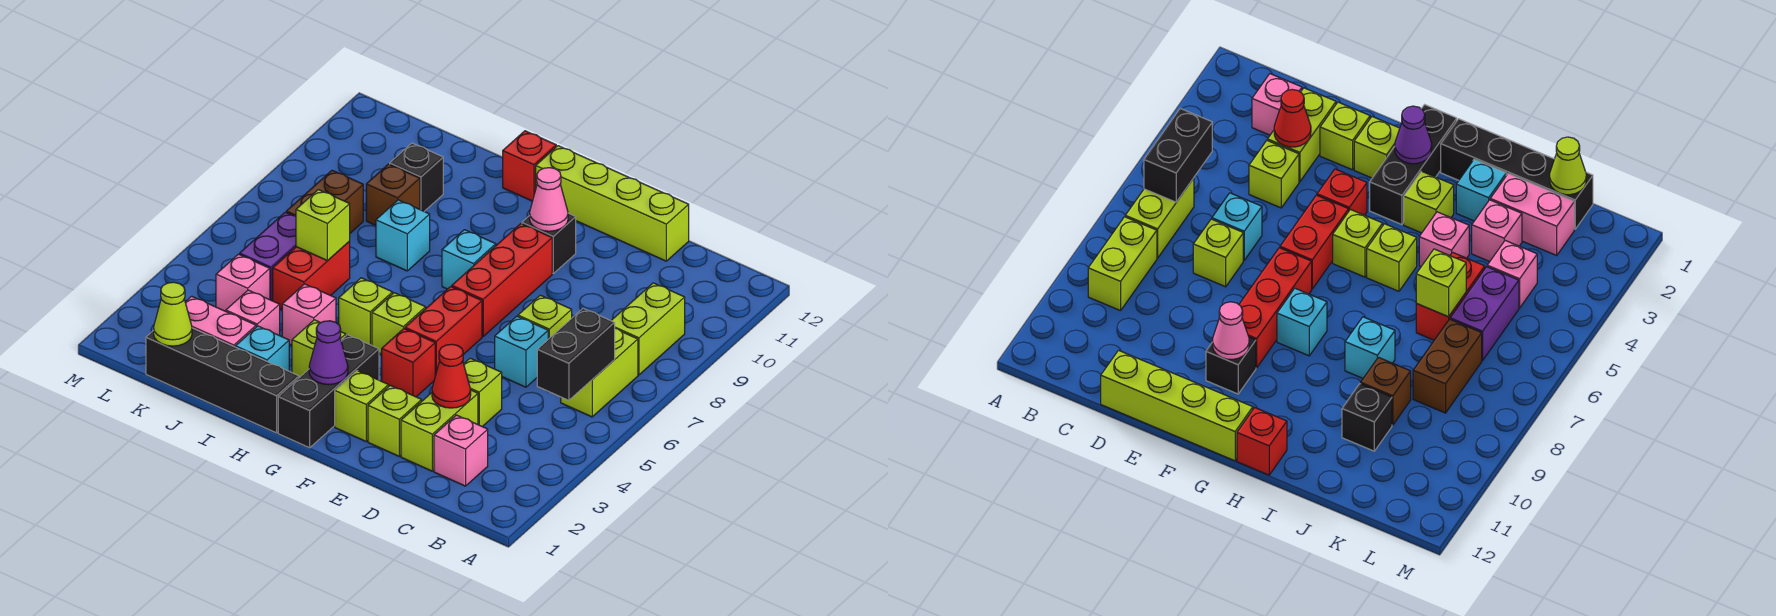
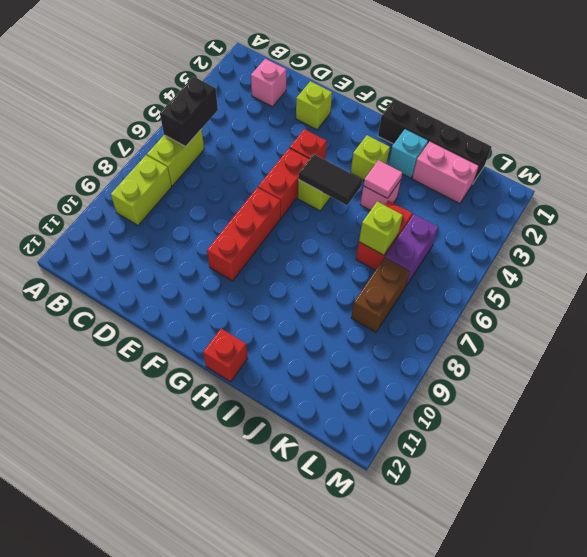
black tile G5:H5 level 2 -> none
pink tile I4 level 2 -> none
none -> lime brick D2:D3 level 1
none -> lime brick D4 level 1
none -> cyan brick D6 level 1
none -> lime brick D7 level 1

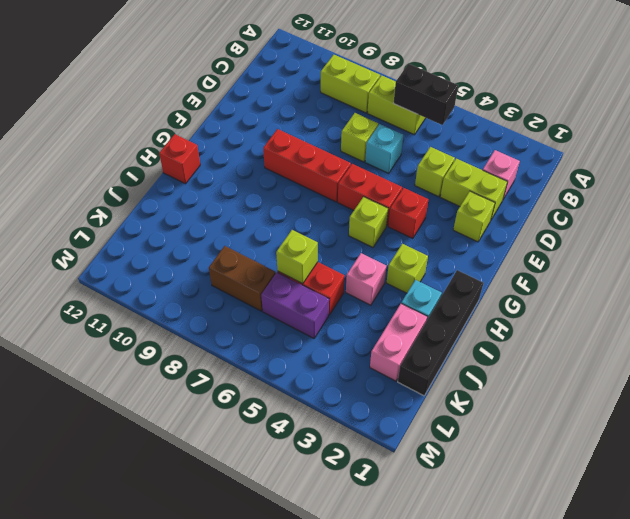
none -> lime brick D12:G12 level 1
none -> lime brick F2 level 1
none -> black brick F10 level 1
none -> black brick G1:G3 level 1

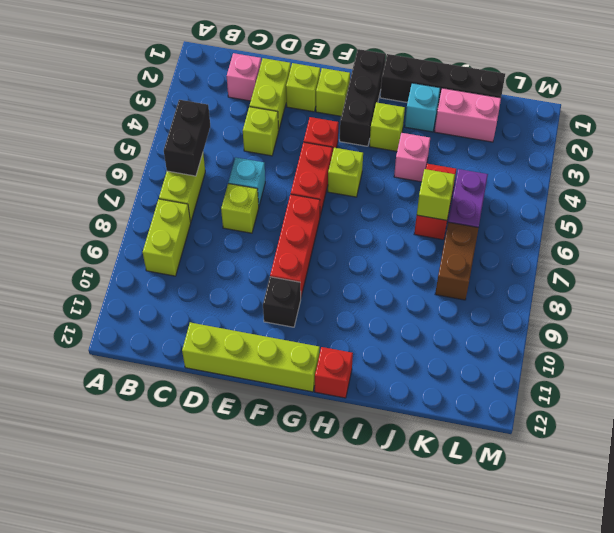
none -> cyan brick G8 level 1
none -> lime brick H5 level 1
none -> cyan brick I8 level 1
none -> pink brick J3 level 1

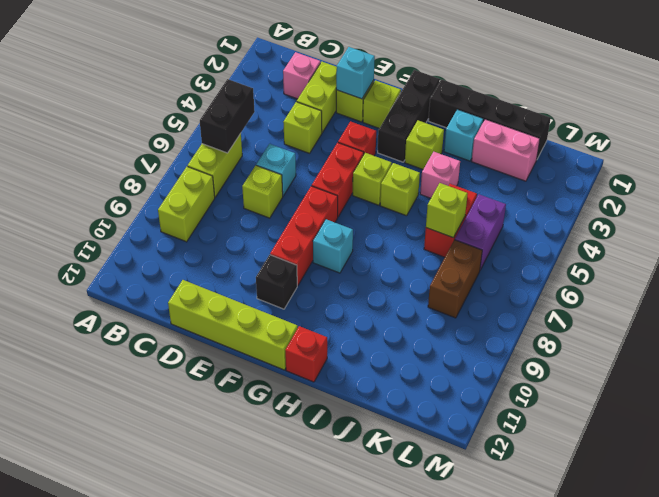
cyan brick E2 level 2 -> cyan brick I8 level 1
none -> pink brick J3 level 1
none -> brown brick J9 level 1
none -> black brick J10 level 1
none -> pink brick K4 level 1

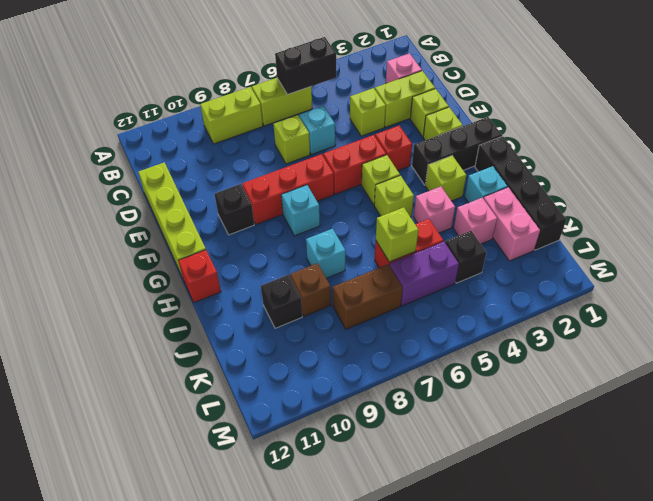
black brick K4 level 1 -> pink brick K4 level 1
none -> red cone D3 level 2
none -> pink cone F10 level 2
none -> purple cone G2 level 2
none -> lime cone K1 level 2

